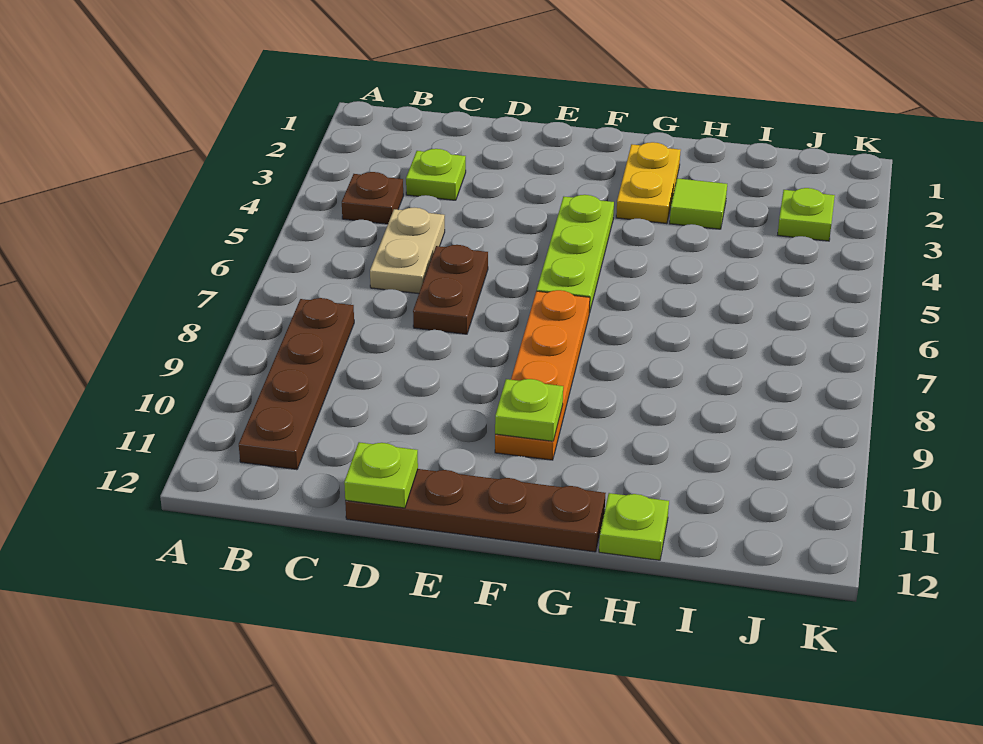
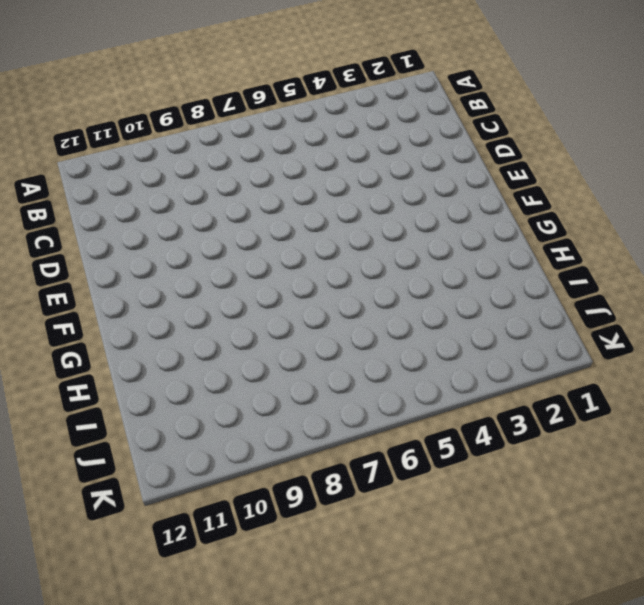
none -> brown plate B4 level 1
none -> brown plate B8:B11 level 1
none -> lime plate C3 level 1

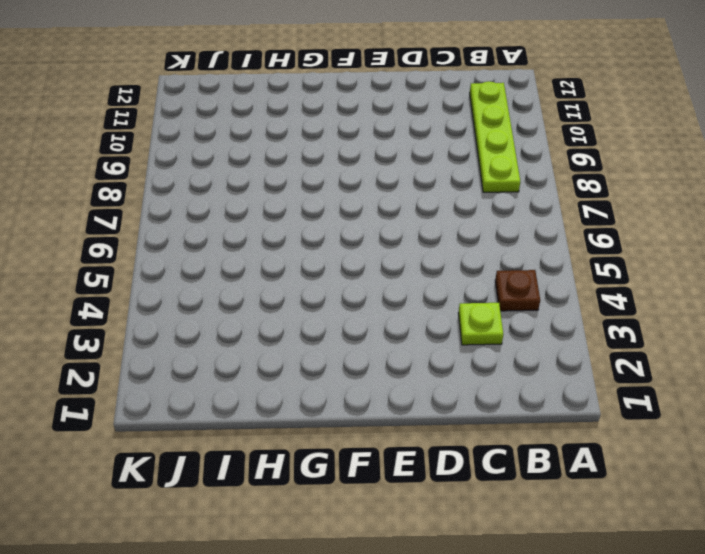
lime plate B8:B11 level 1 -> brown plate B8:B11 level 1
none -> tan plate C5:C6 level 1
none -> brown plate D6:D7 level 1
none -> brown plate D12:G12 level 1

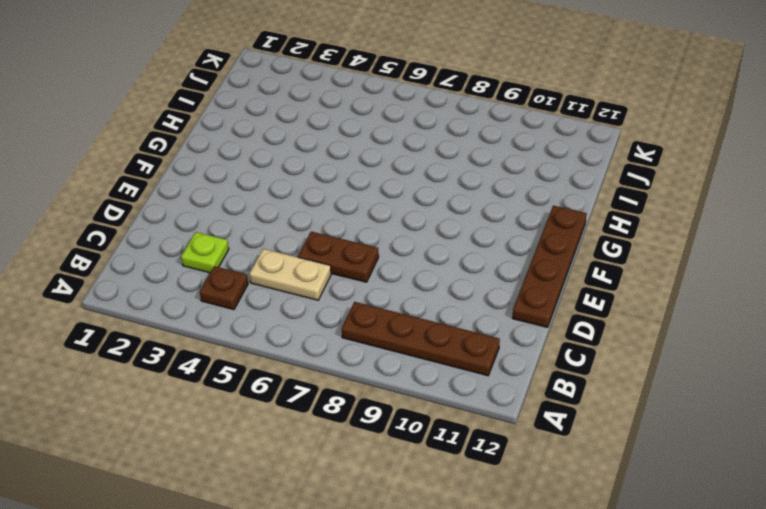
none -> lime plate F4:F6 level 1
none -> orange plate F7:F10 level 1
none -> yellow plate G2:G3 level 1

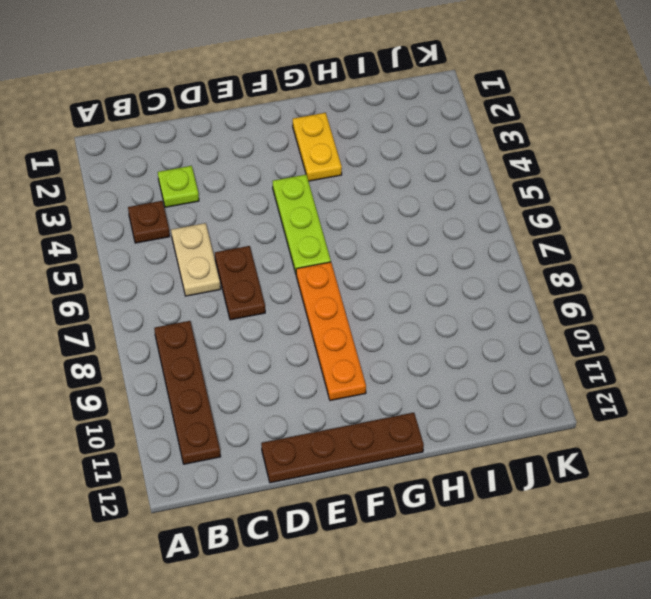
none -> lime tile H3 level 1
none -> lime plate H12 level 1
none -> lime plate J3 level 1

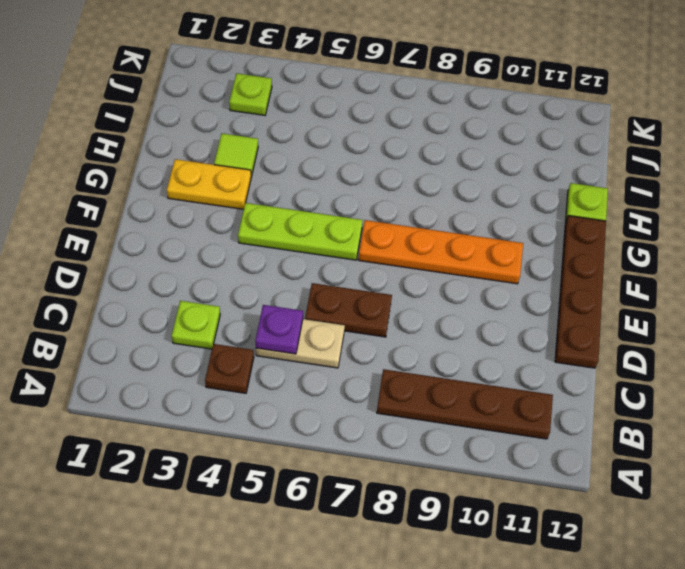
purple plate C5 level 2 -> none
none -> lime plate D12 level 2
none -> lime plate F10 level 2

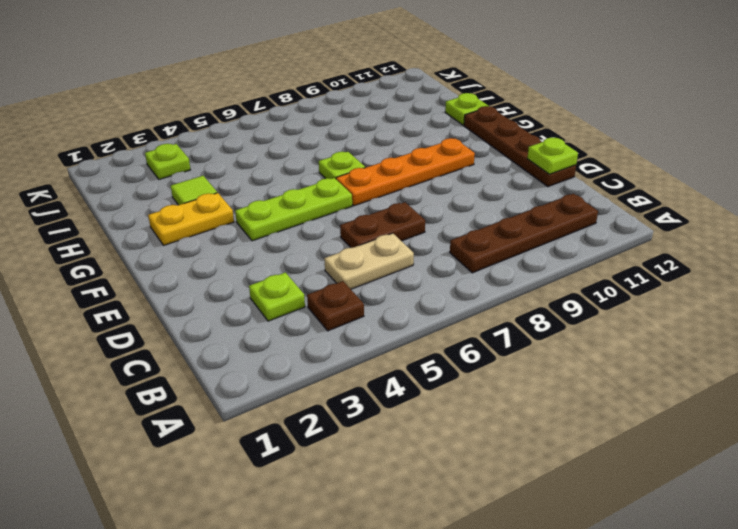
lime plate G7 level 1 -> lime plate F10 level 2

